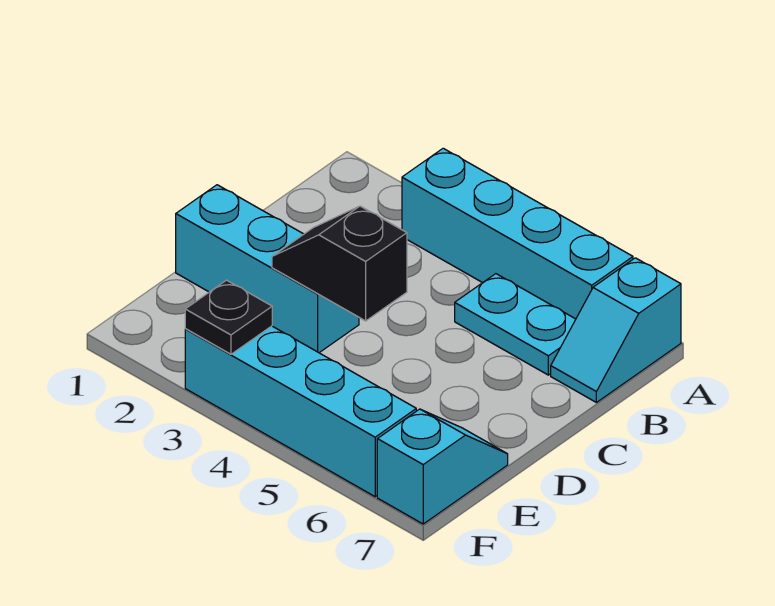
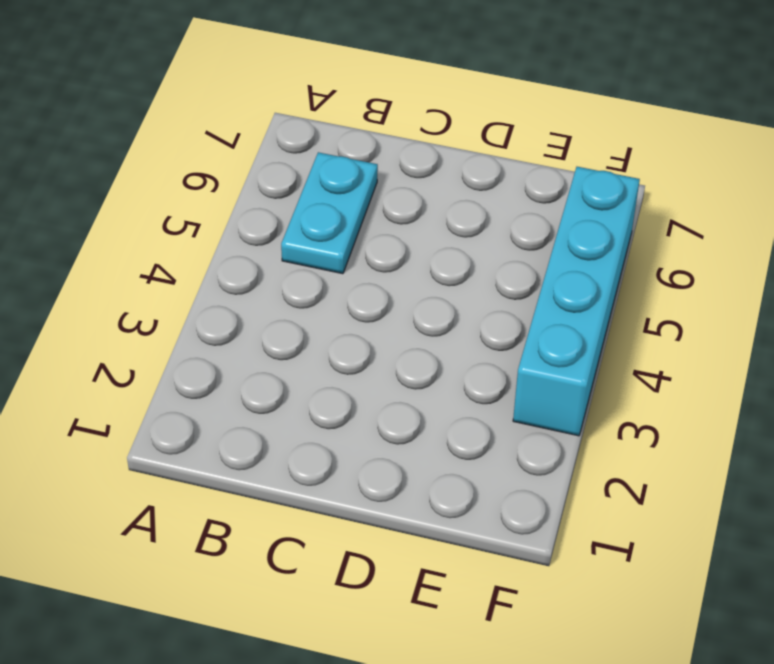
none -> cyan brick A3:A6 level 1
none -> cyan slope A7:B7 level 1 top A

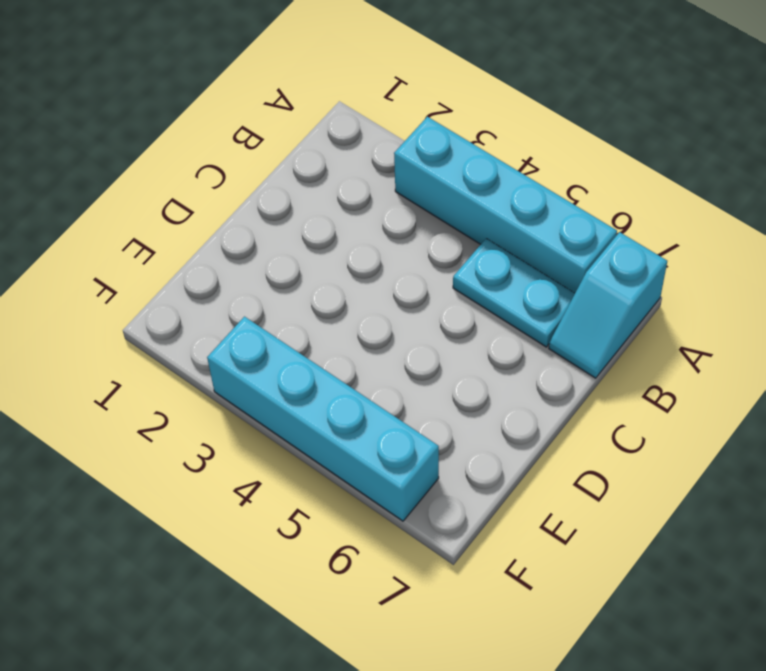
none -> cyan brick D1:D3 level 1
none -> cyan slope E7:F7 level 1 top F

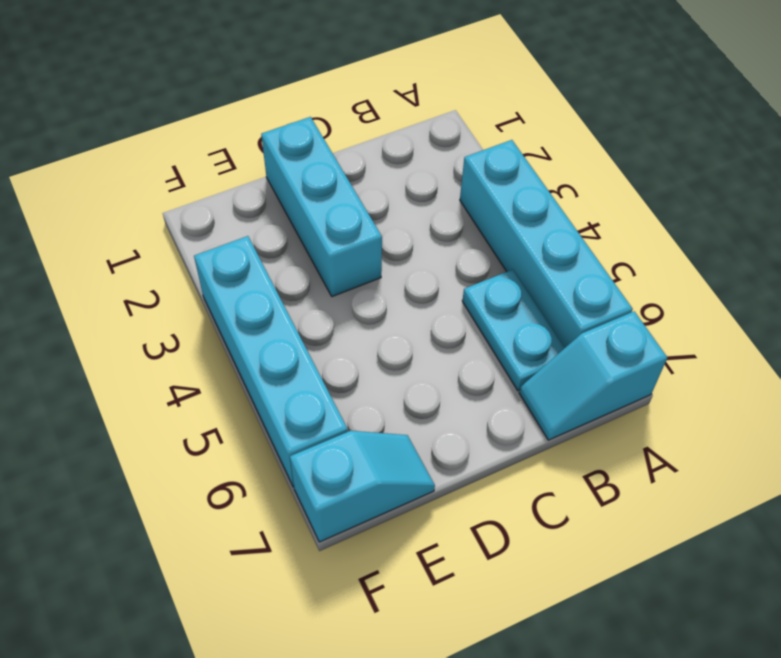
none -> black slope D3:D4 level 2 top 4
none -> black plate F3 level 2

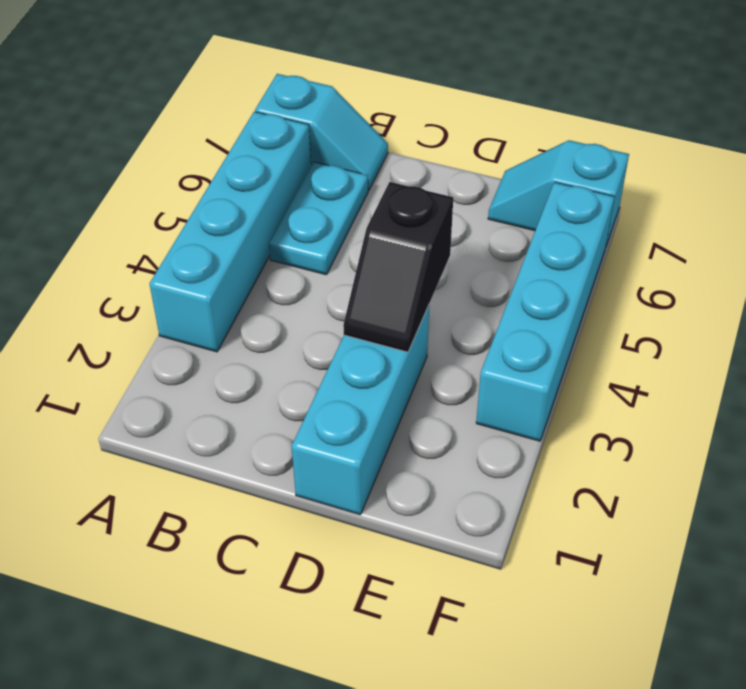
none -> black plate F3 level 2

